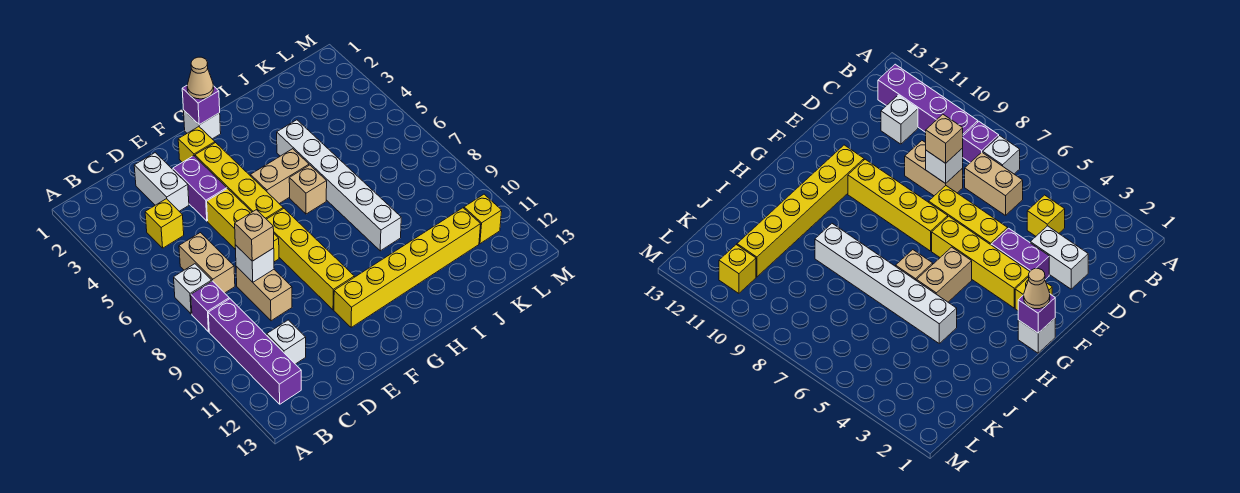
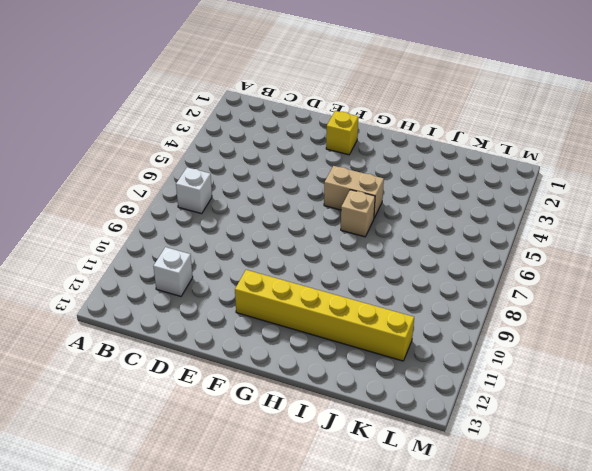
none -> purple brick B8 level 1
none -> purple brick B9:B12 level 1
none -> yellow brick C4 level 1

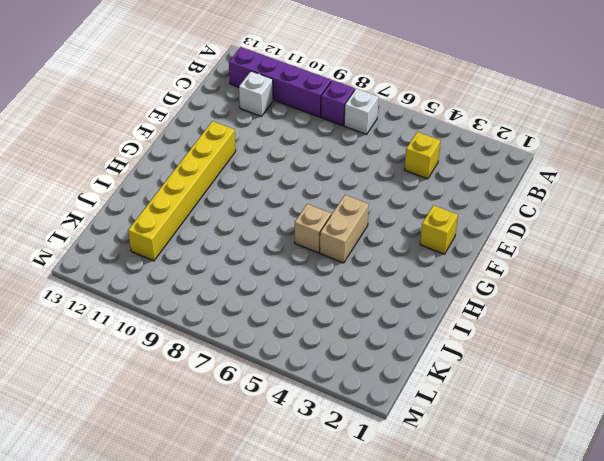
none -> tan brick C6:C7 level 1
none -> white brick D2:D3 level 1
none -> tan brick D8:D9 level 1

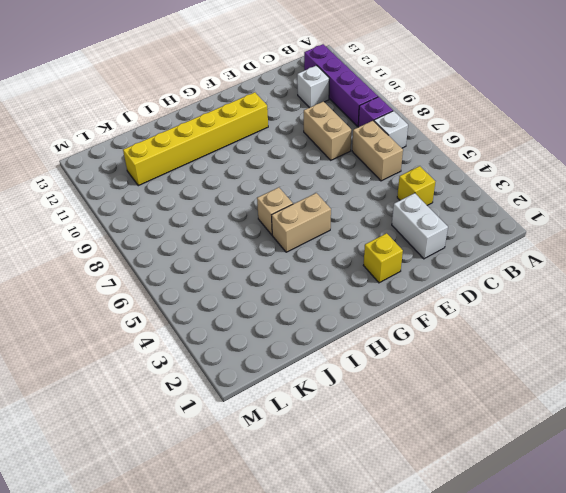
none -> purple brick E3:E4 level 1
none -> yellow brick E5:E7 level 1
none -> yellow brick F3:F6 level 1

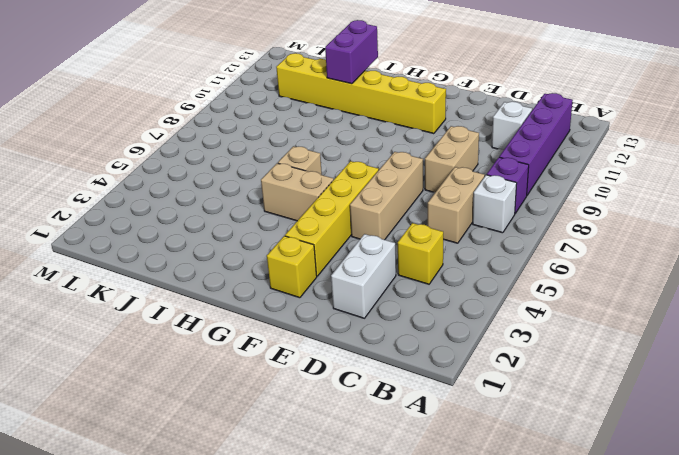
tan brick E5:E7 level 1 -> yellow brick E5:E7 level 1
purple brick I11:I12 level 2 -> purple brick E3:E4 level 1
none -> yellow brick F7:F10 level 1
none -> white brick G1 level 1
none -> white brick I4:I9 level 1

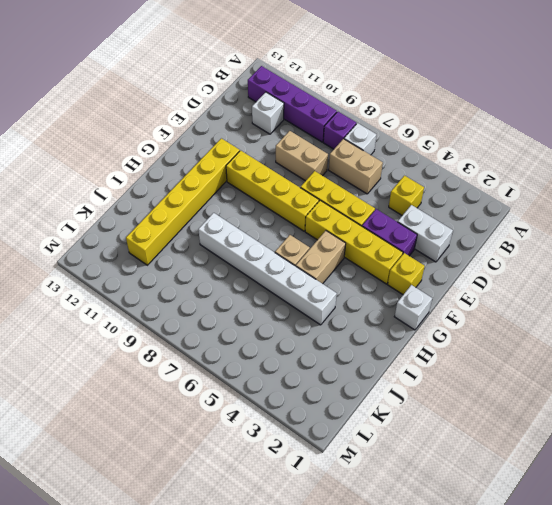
none -> yellow brick L11 level 1
none -> white brick D8 level 2
none -> purple brick G1 level 2

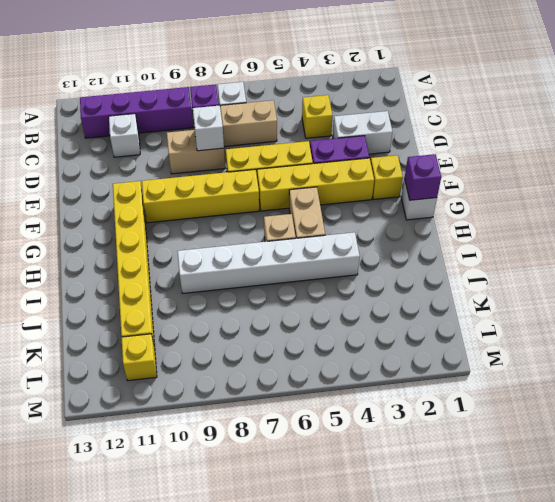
none -> tan brick D8 level 3
none -> tan cone G1 level 3

